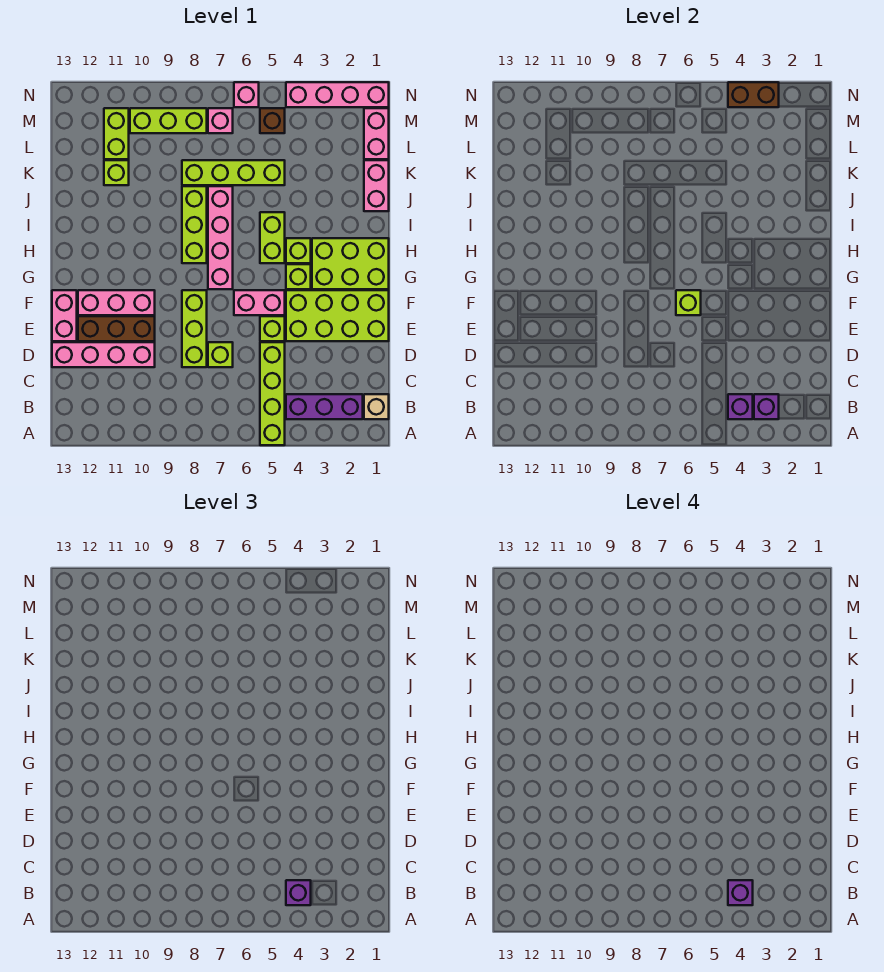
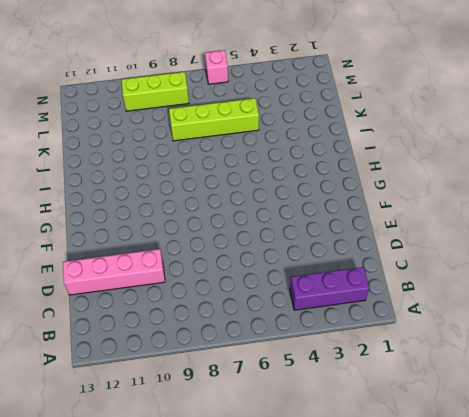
none -> lime brick A5:D5 level 1
none -> tan brick B1 level 1
none -> lime brick D7 level 1
none -> lime brick D8:F8 level 1

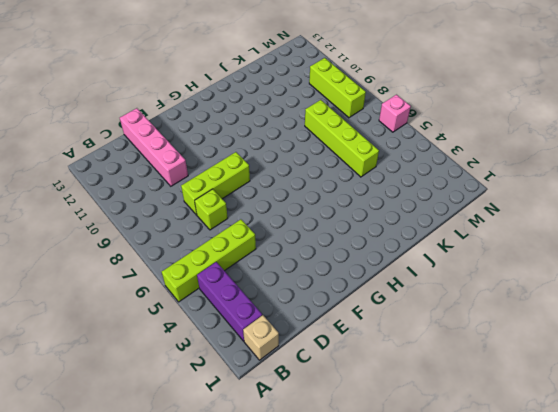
none -> lime brick E1:F4 level 1
none -> lime brick E5 level 1
none -> brown brick E10:E12 level 1
none -> pink brick E13:F13 level 1

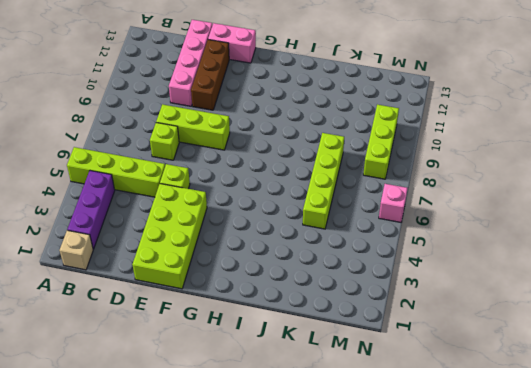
none -> pink brick F5:F6 level 1
none -> pink brick F10:F12 level 1
none -> lime brick G1:H3 level 1
none -> lime brick G4 level 1

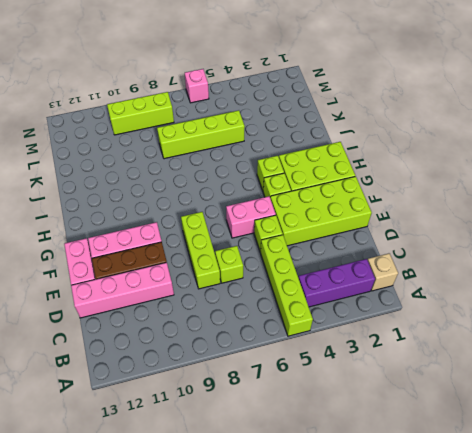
none -> pink brick G7:J7 level 1
none -> lime brick H5:I5 level 1
none -> lime brick H8:J8 level 1
none -> pink brick J1:K1 level 1

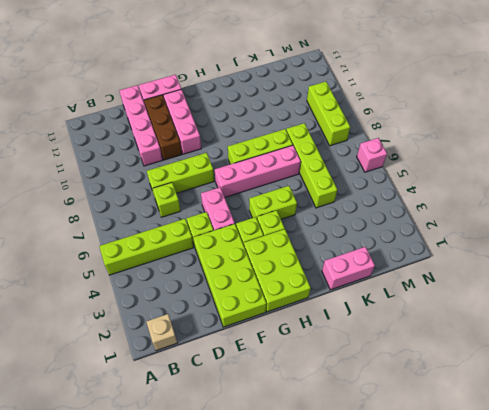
none -> purple brick B2:B4 level 1
none -> lime brick K11 level 1
none -> pink brick L1:M1 level 1
none -> lime brick L11:M11 level 1

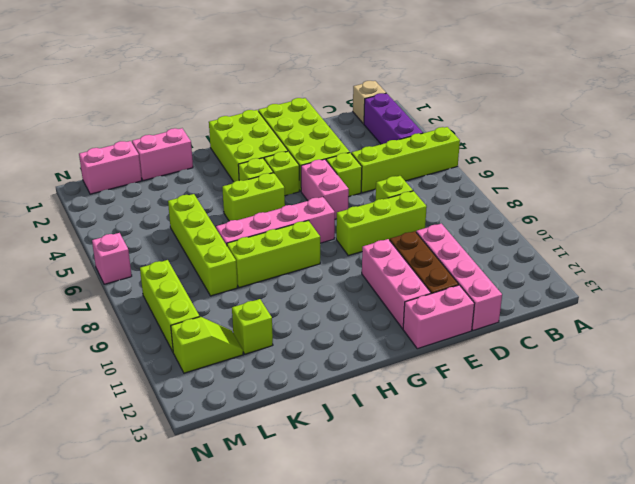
lime slope L11:M11 level 1 top M -> lime brick L11:M11 level 1
none -> brown brick M5 level 1
none -> pink brick M7 level 1
none -> pink brick N1:N4 level 1
none -> purple brick B3 level 2

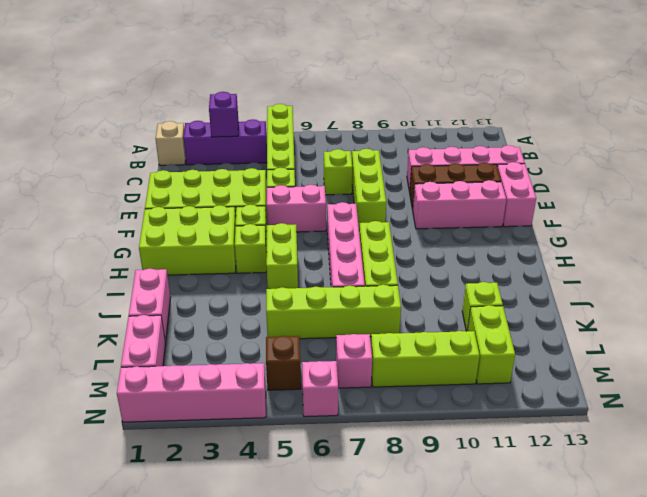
none -> purple brick B4 level 2
none -> lime brick F6 level 2
none -> brown brick N3:N4 level 2
none -> purple brick B4 level 3

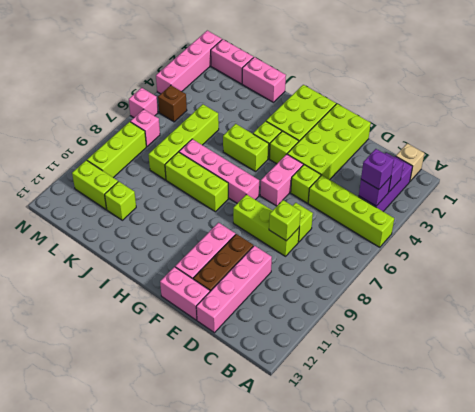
lime brick D8 level 2 -> lime brick F6 level 2
none -> brown brick N3:N4 level 2
none -> purple brick B4 level 4

